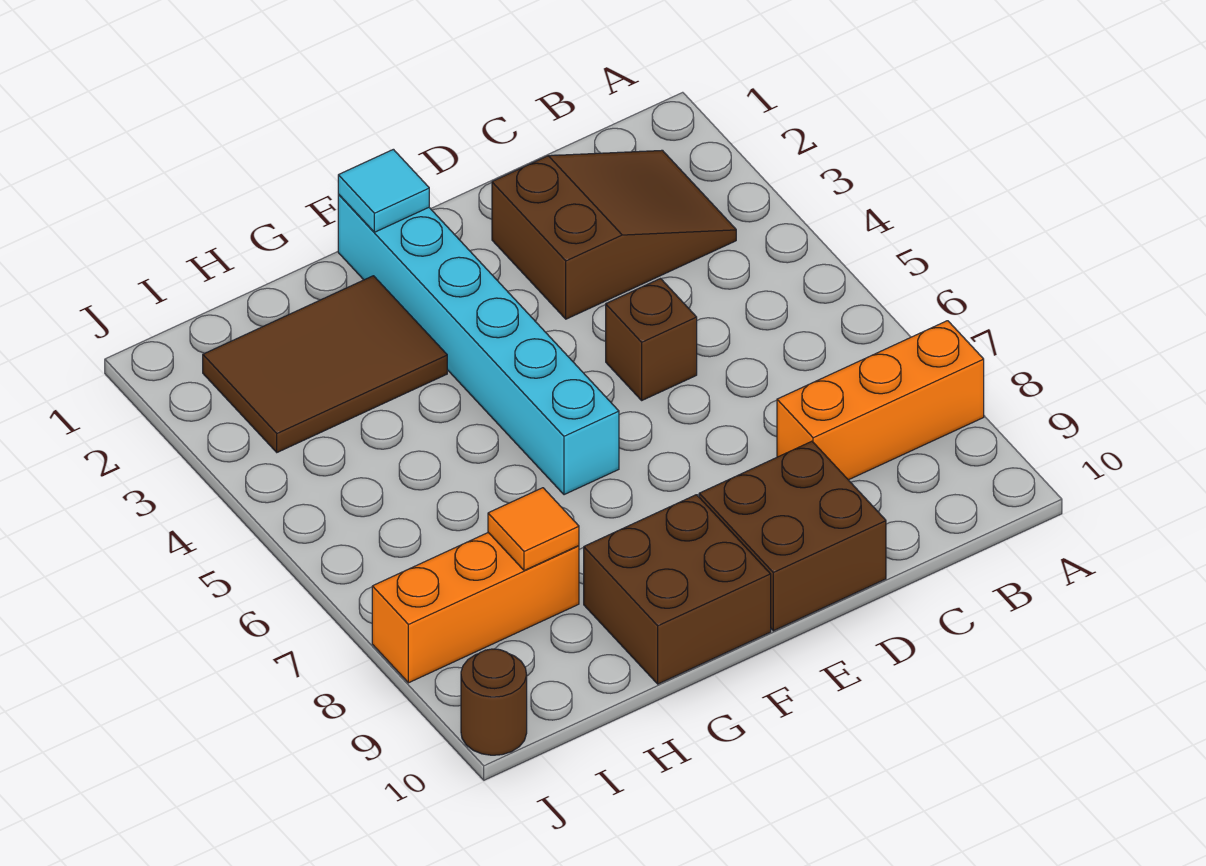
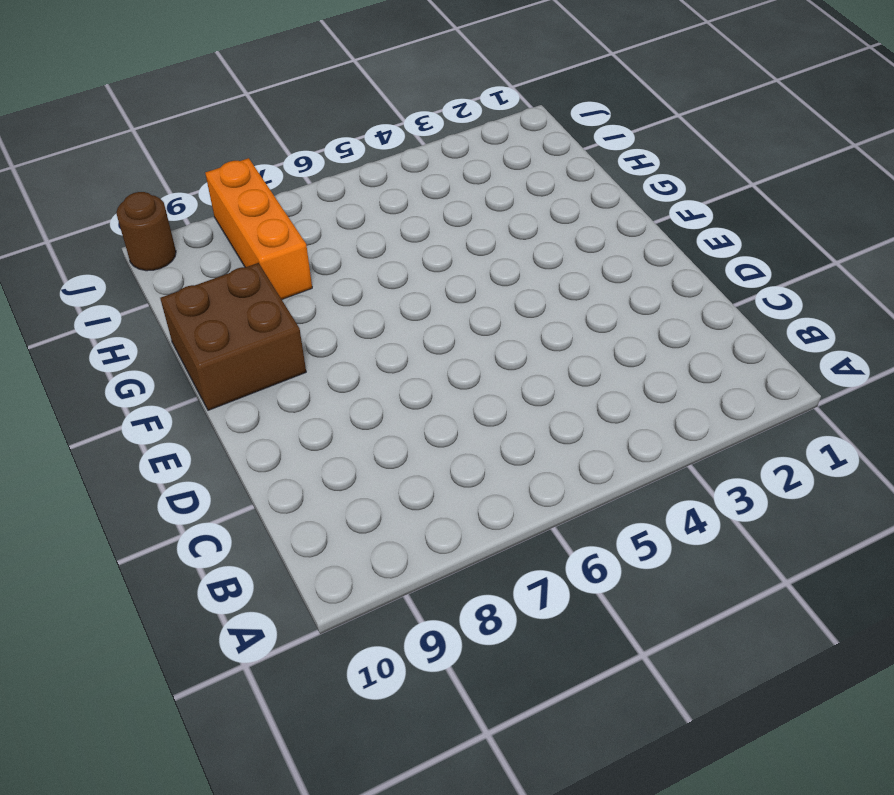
none -> orange brick A8:C8 level 1
none -> brown slope B2:D3 level 1 top D

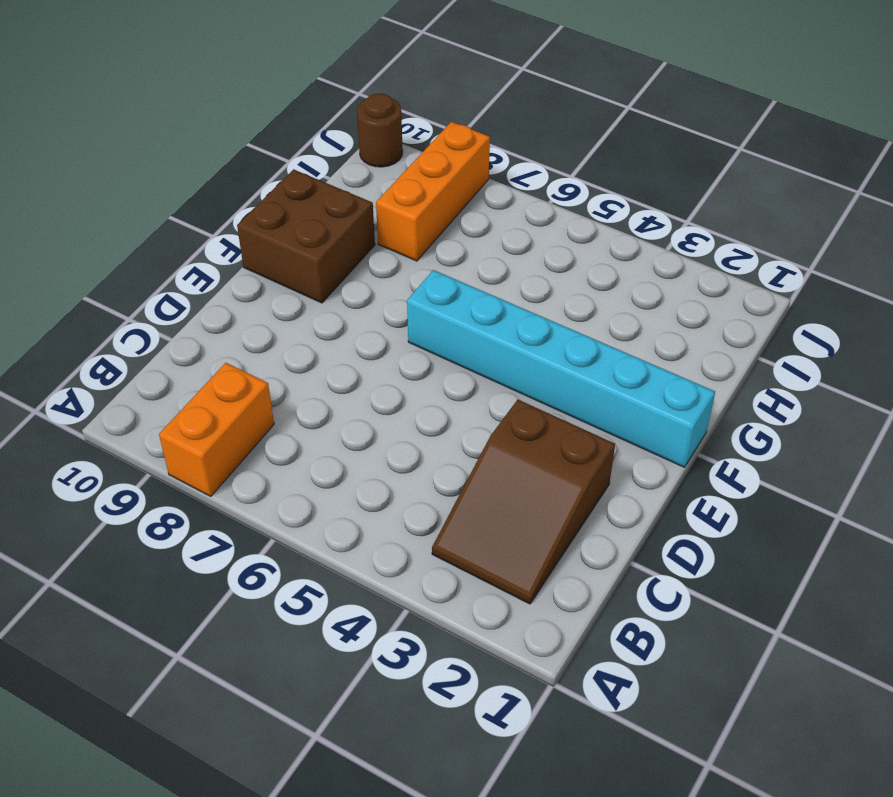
orange brick A8:B8 level 1 -> orange brick A8:C8 level 1
none -> brown brick D5 level 1
none -> brown brick D9:E10 level 1

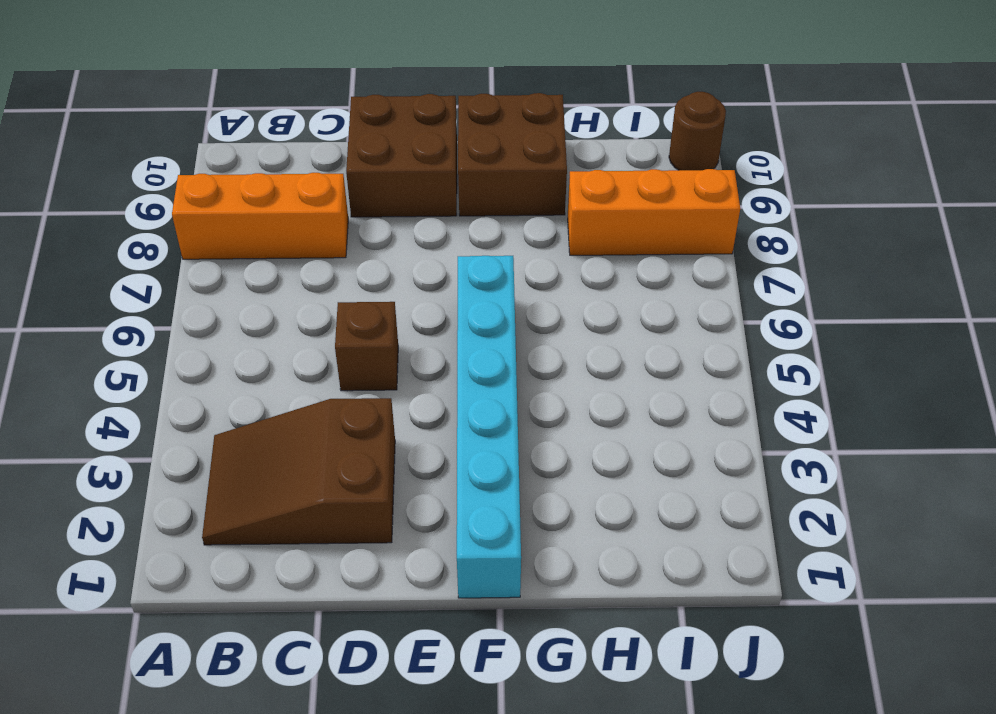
none -> brown tile G2:I3 level 1
none -> cyan tile F1 level 2

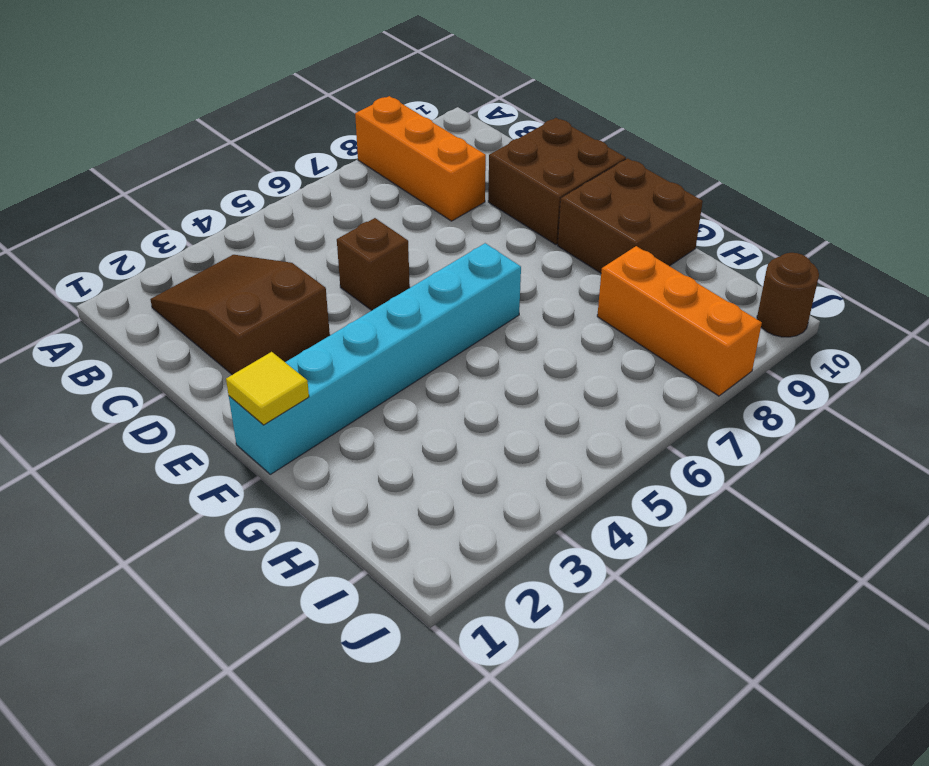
yellow tile F1 level 2 -> cyan tile F1 level 2
none -> brown tile G2:I3 level 1
none -> orange tile H8 level 2

